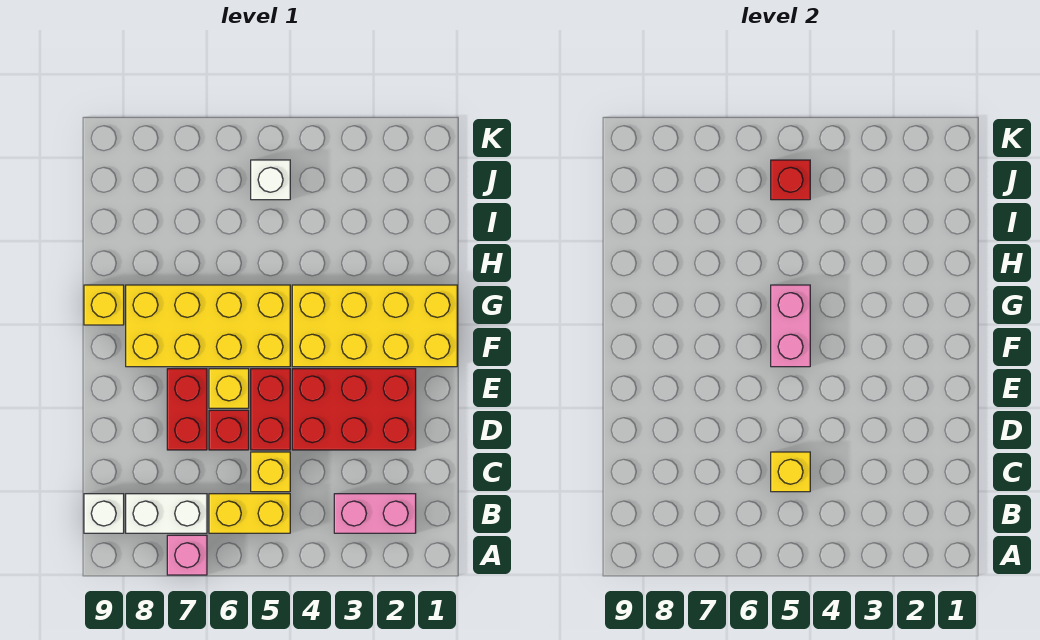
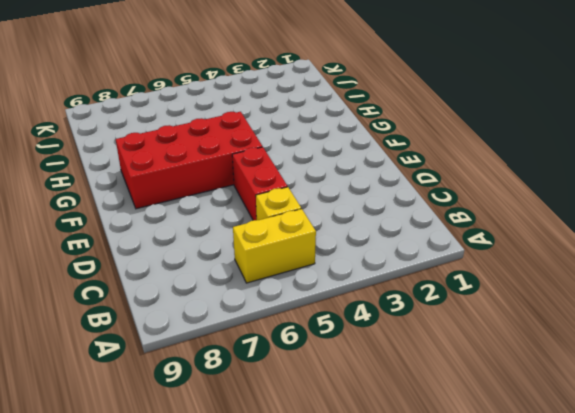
red brick F5:G8 level 1 -> yellow brick F5:G8 level 1
none -> pink brick A7 level 1
none -> pink brick B2:B3 level 1
none -> white brick B7:B8 level 1

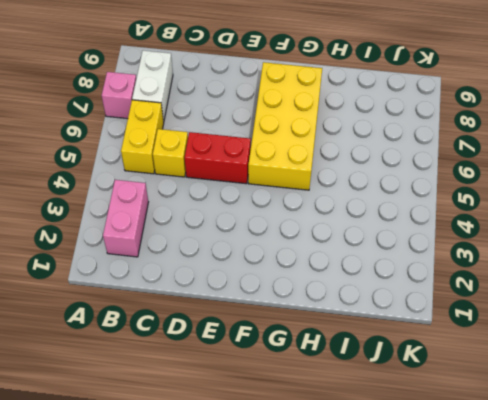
none -> white brick B9 level 1
none -> red brick D2:E4 level 1
none -> red brick D6 level 1

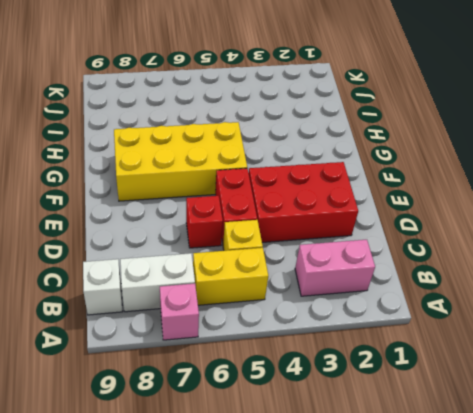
none -> red brick D7:E7 level 1
none -> yellow brick E6 level 1
none -> yellow brick F1:G4 level 1

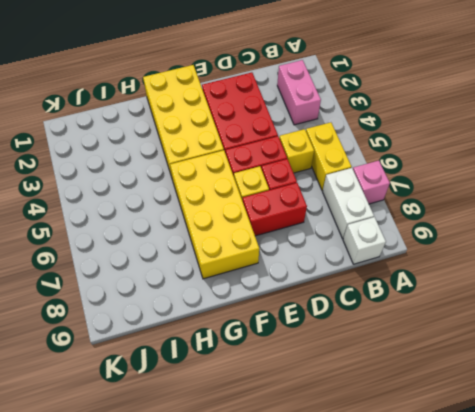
none -> yellow brick G9 level 1
none -> white brick J5 level 1
none -> yellow brick C5 level 2

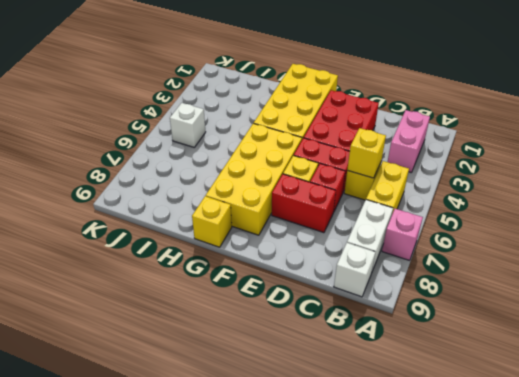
none -> pink brick F5:G5 level 2
none -> red brick J5 level 2

